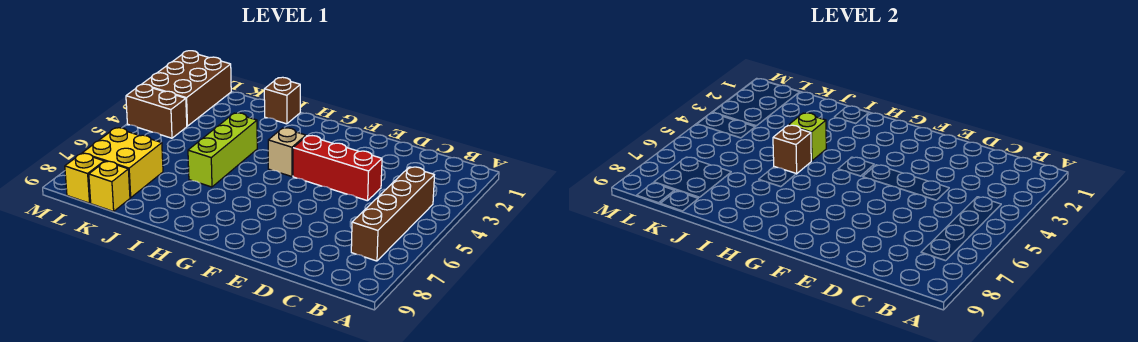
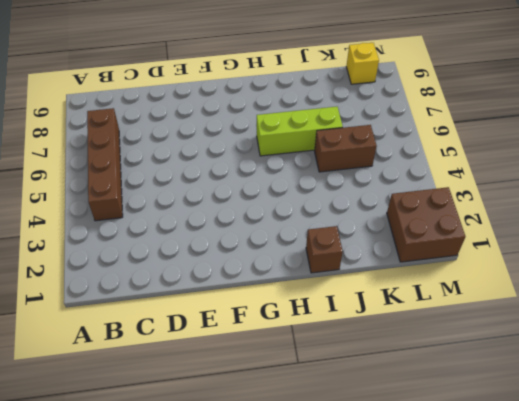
lime brick H6:J6 level 1 -> lime brick I4:I6 level 1
brown brick J5:K5 level 1 -> brown brick L4:M4 level 1
brown brick L1:M2 level 1 -> brown brick L1:M3 level 1
none -> red brick D4:F4 level 1
none -> tan brick G4 level 1
none -> yellow brick K7:L8 level 1

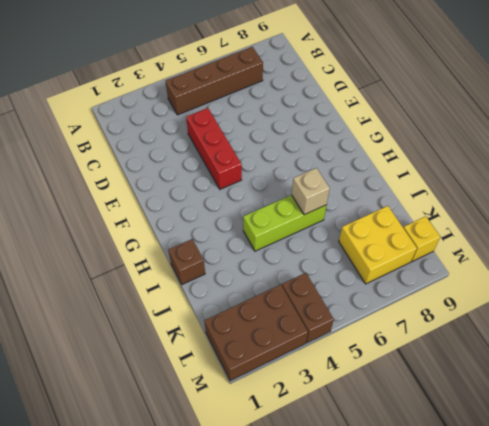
tan brick I6 level 2 -> tan brick G4 level 1
none -> yellow brick K9 level 1
none -> lime brick I4 level 2
none -> brown brick I5 level 2

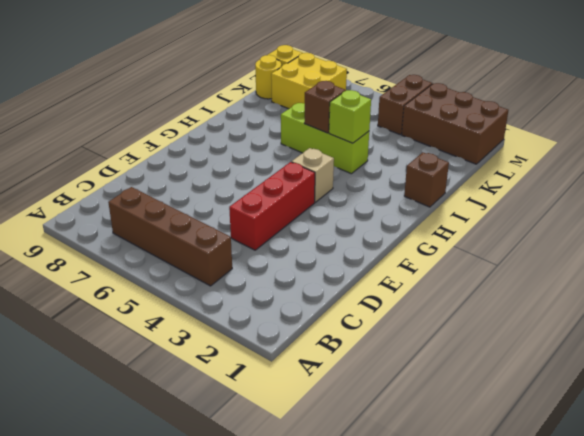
yellow round brick K9 level 1 -> yellow brick K9 level 1

